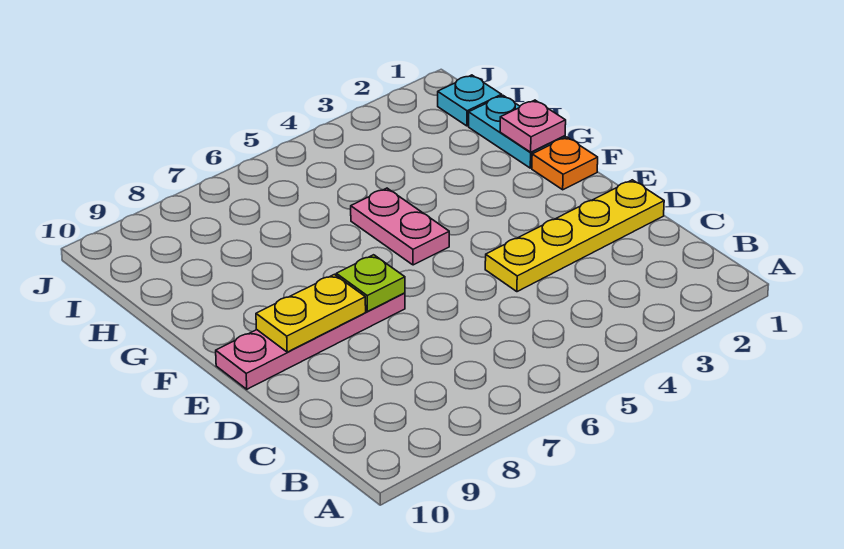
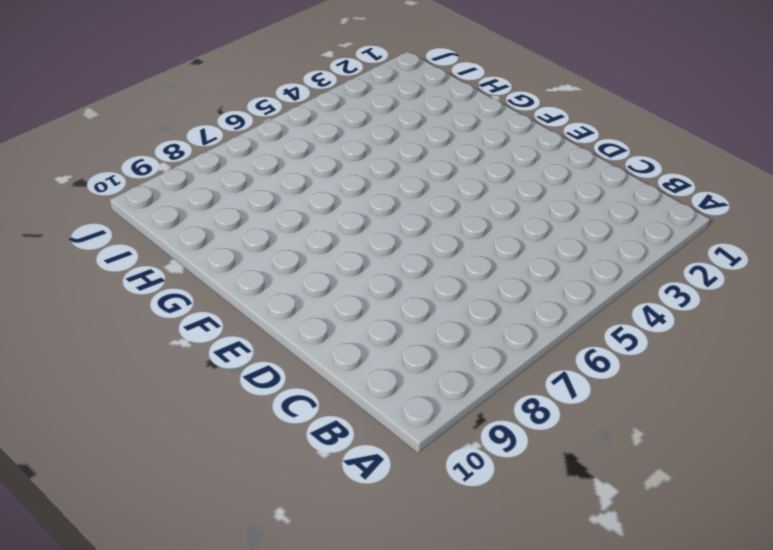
none -> yellow plate D1:D4 level 1
none -> pink plate E7:E10 level 1

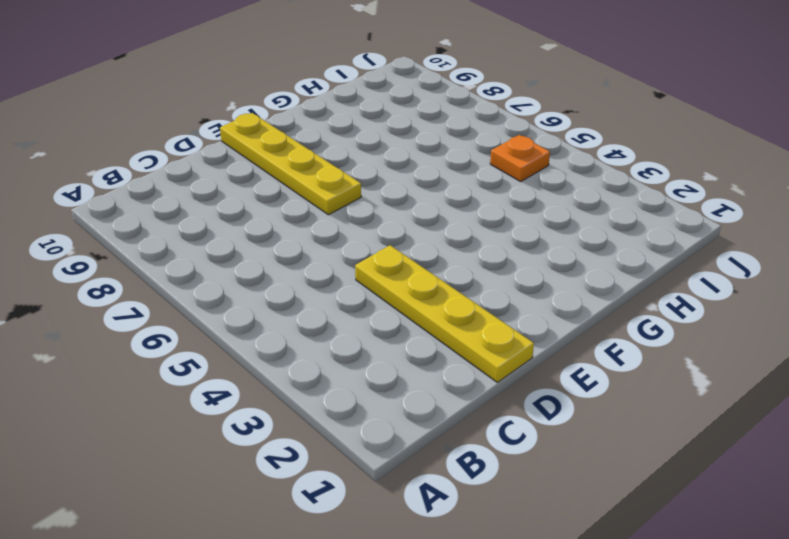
yellow plate E7:E10 level 1 -> pink plate E7:E10 level 1
orange plate I5 level 1 -> orange plate F1 level 1
none -> pink plate F5:G5 level 1
none -> cyan plate G1:H1 level 1

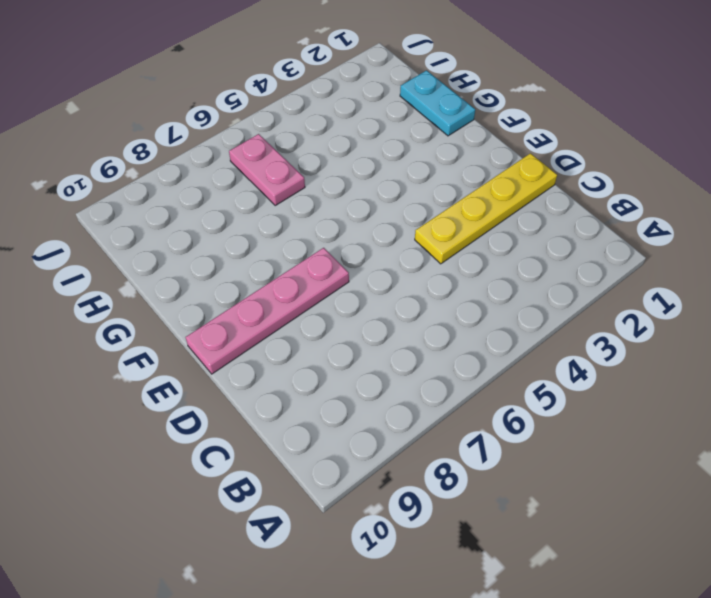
pink plate H6:I6 level 1 -> pink plate F5:G5 level 1
none -> orange plate F1 level 1
none -> cyan plate I1 level 1

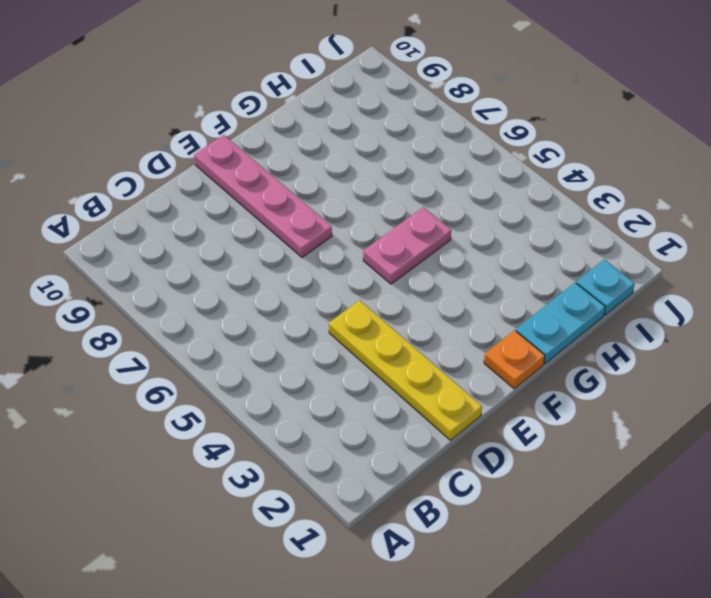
none -> lime plate E7 level 2
none -> yellow plate E8:E9 level 2

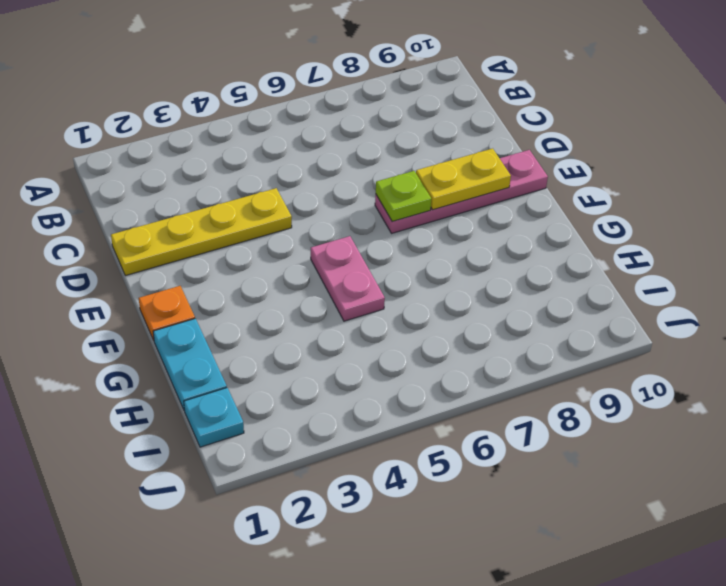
none -> pink plate G1 level 2

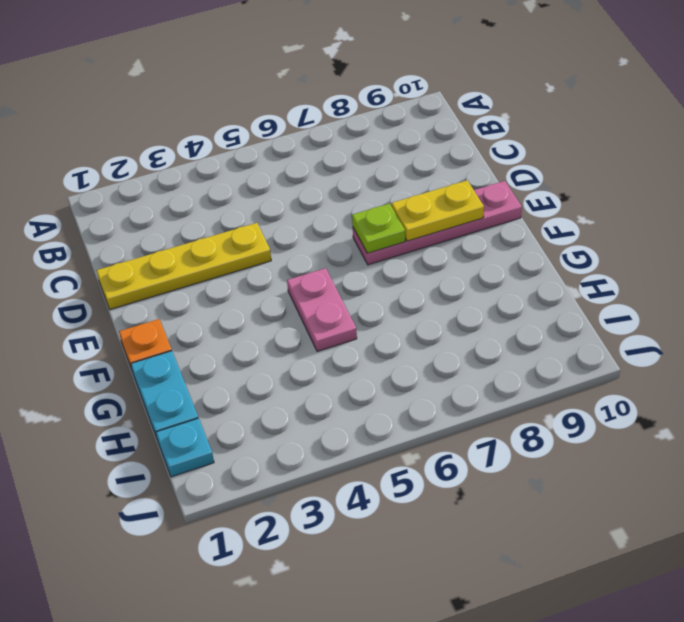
none -> pink plate G1 level 2

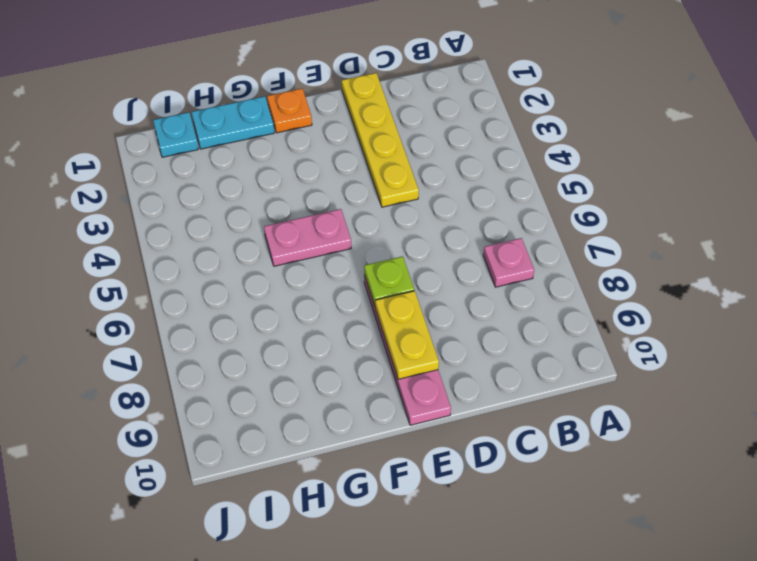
pink plate B7 level 1 -> pink plate G1 level 2

